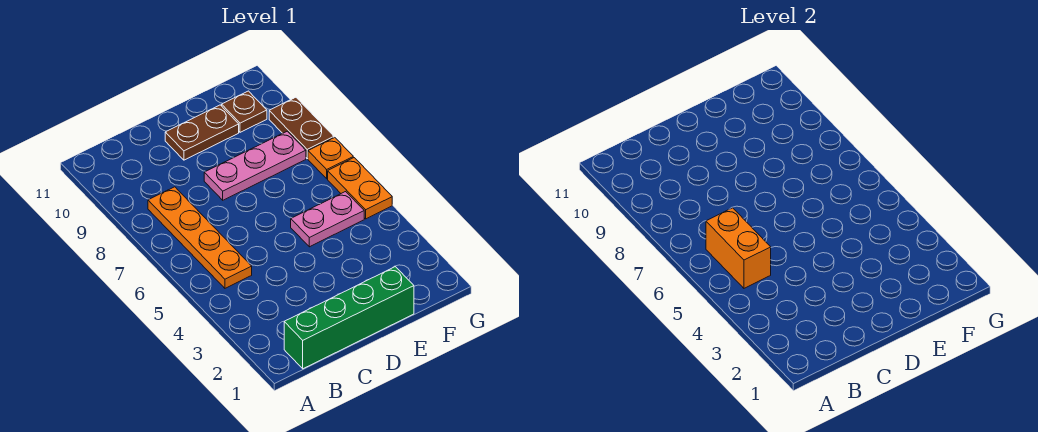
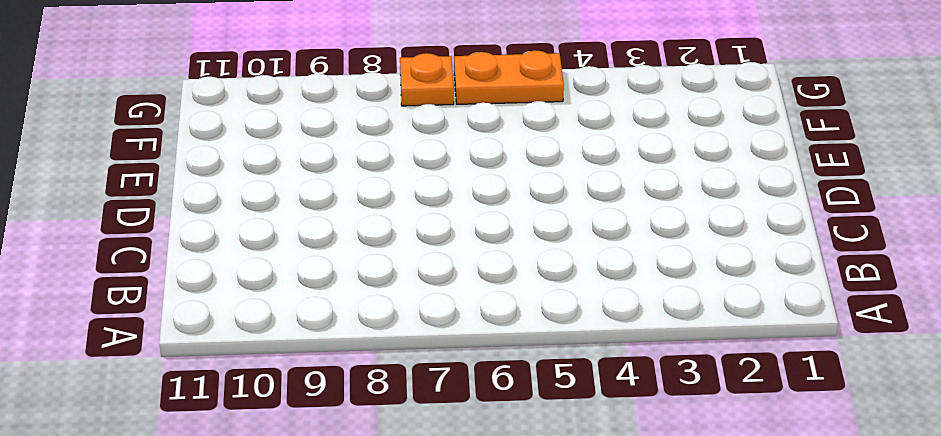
none -> green brick B1:E1 level 1
none -> orange plate B5:B8 level 1

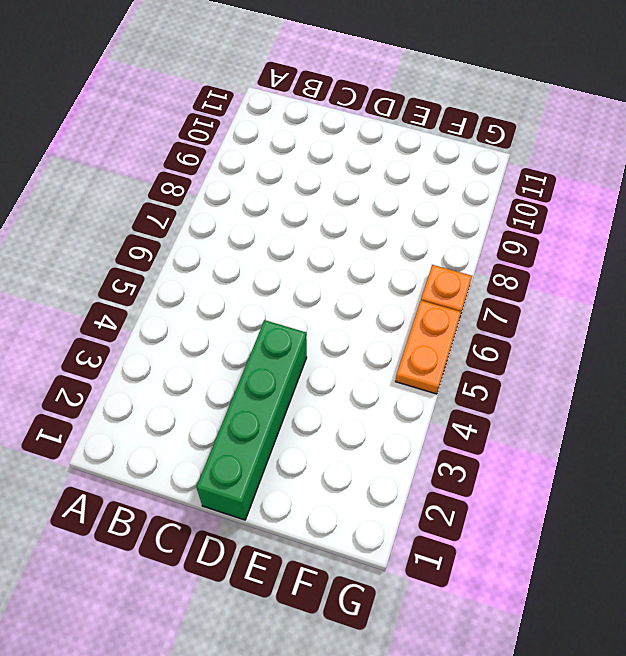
green brick D1:D4 level 1 -> green brick B1:E1 level 1
none -> orange plate B5:B8 level 1
none -> pink plate D8:F8 level 1

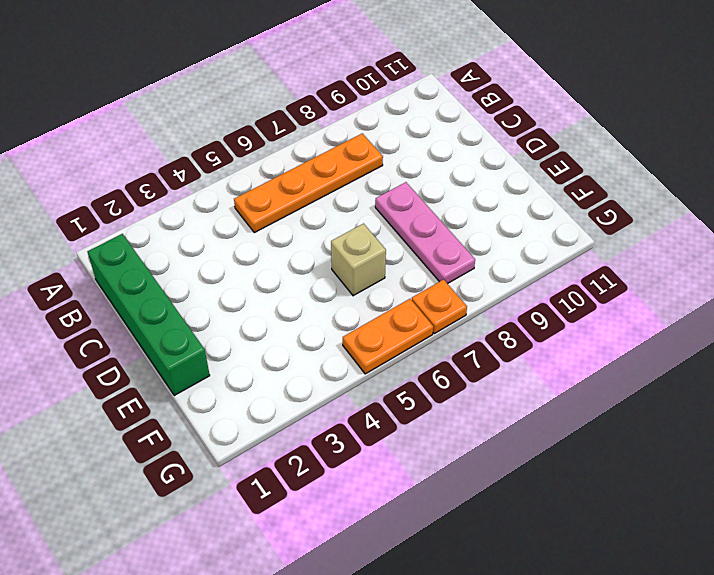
tan brick E6 level 1 -> none
none -> brown plate D10:E10 level 1
none -> pink plate E5:F5 level 1

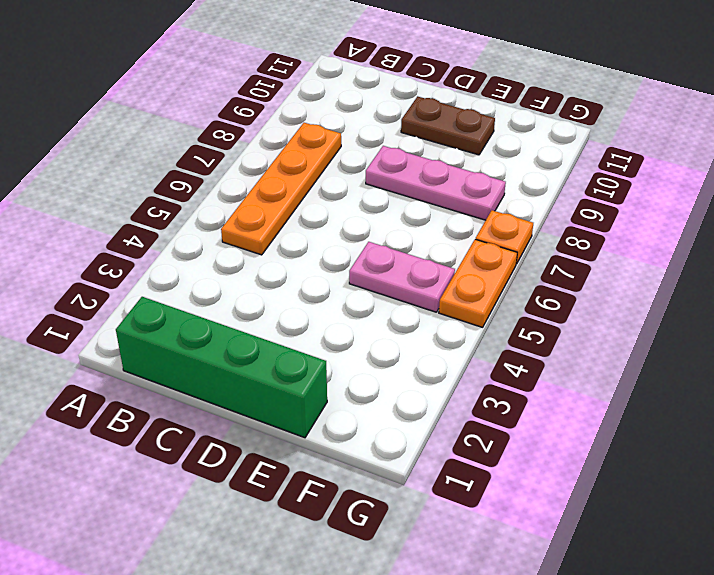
none -> brown plate F10 level 1
none -> brown plate G8:G9 level 1

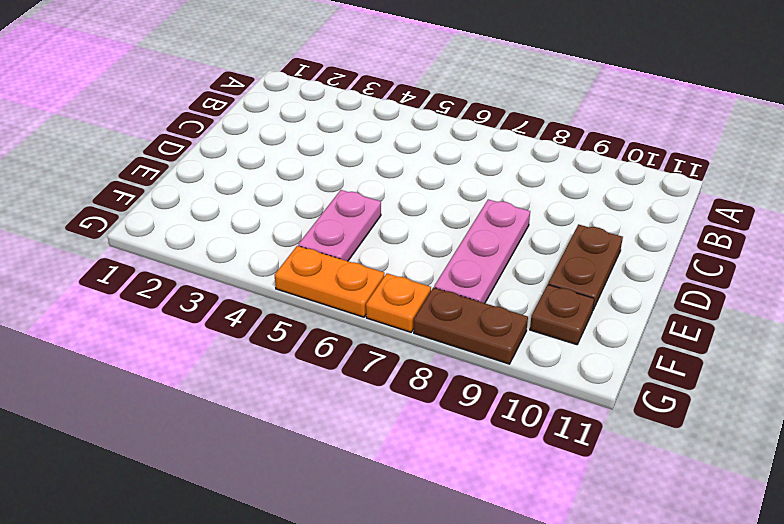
none -> green brick B1:E1 level 1
none -> orange plate B5:B8 level 1

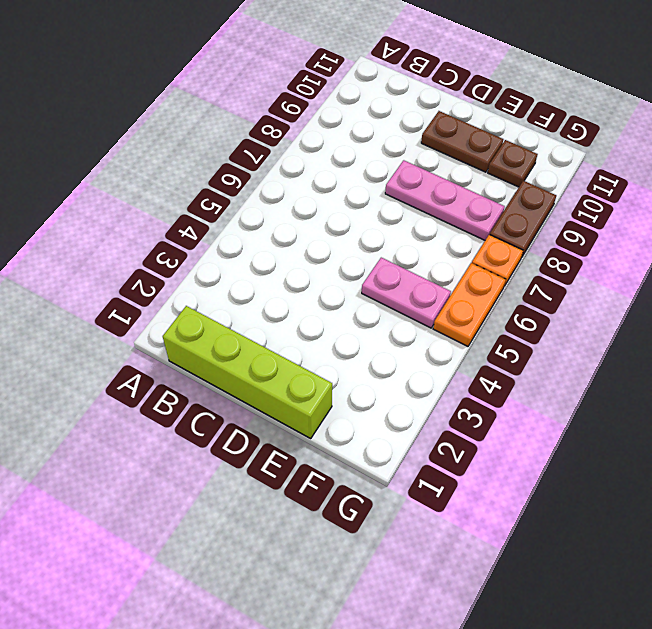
lime brick B1:E1 level 1 -> green brick B1:E1 level 1
none -> orange plate B5:B8 level 1
none -> orange brick B5:B6 level 2

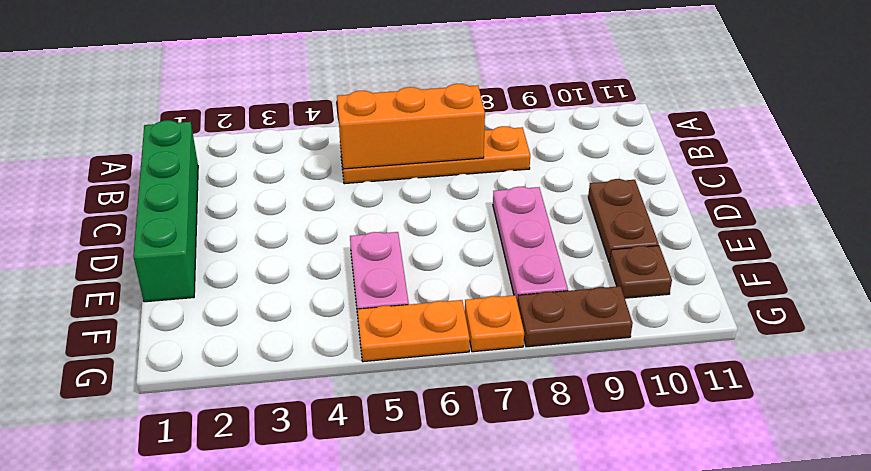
orange brick B5:B7 level 2 -> orange brick B5:B6 level 2

